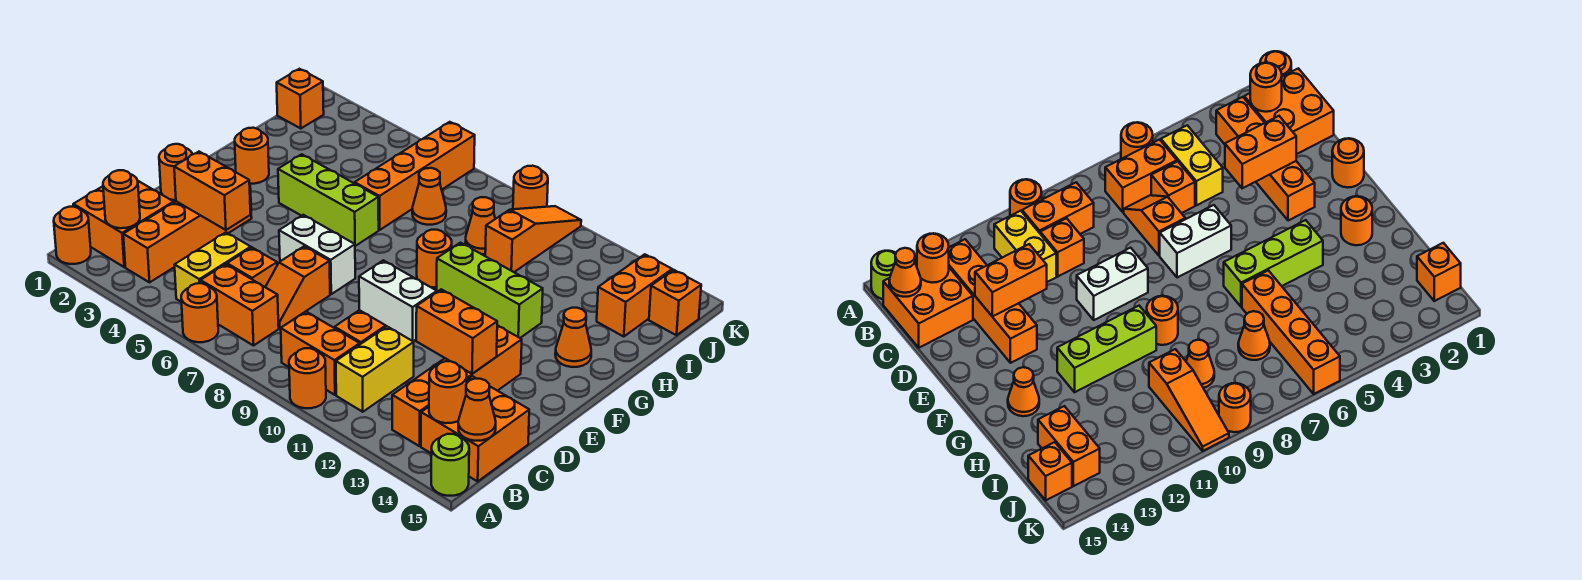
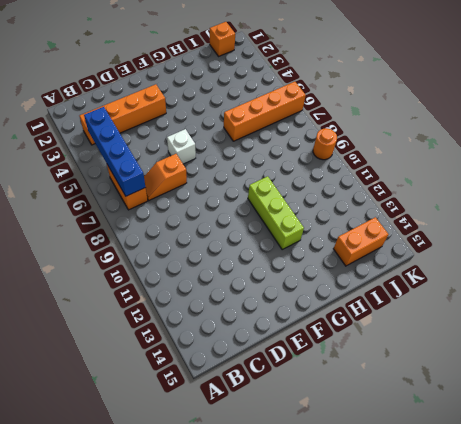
blue brick B4:B7 level 2 -> none
white brick E6 level 1 -> white brick E6:E7 level 1
none -> orange round brick A1 level 1
none -> orange round brick A6 level 1
none -> orange round brick A10 level 1
none -> lime round brick A15 level 1

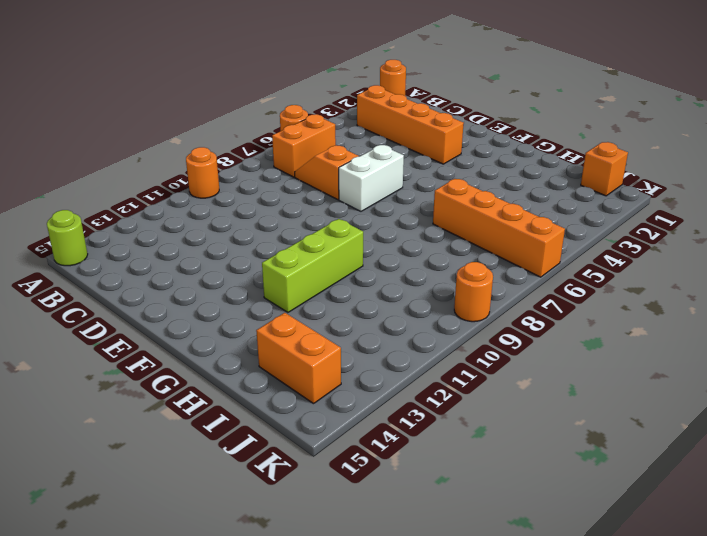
none -> orange brick B1:C2 level 1
none -> yellow brick B5:C5 level 1
none -> orange brick B9:B10 level 1
none -> yellow brick B11:C11 level 1

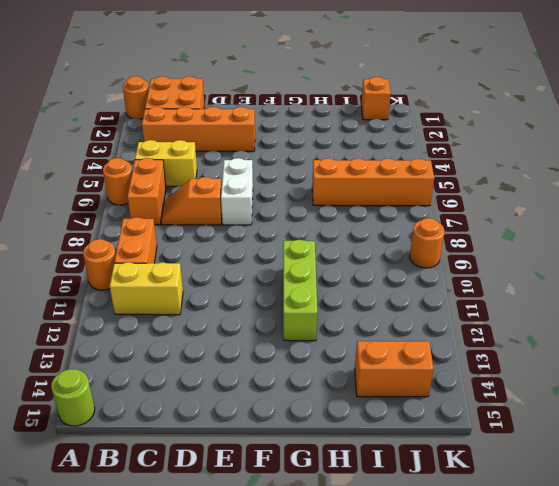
none -> orange brick B13:E13 level 1
none -> orange brick B14:C15 level 1
none -> orange brick C6 level 1
none -> orange brick C10 level 1

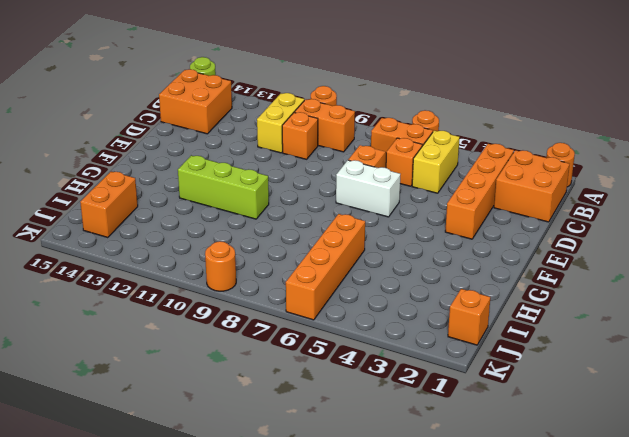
none -> orange brick B13:E13 level 1
none -> orange round brick E1 level 1
none -> white brick E9:E10 level 1
none -> orange round brick G2 level 1

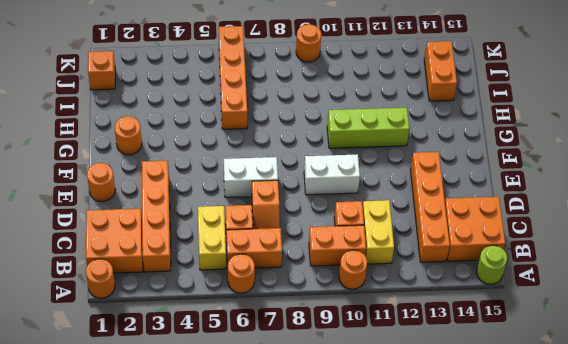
none -> lime brick G4:G6 level 1
none -> orange round brick G9 level 1
none -> orange cone G14 level 1
none -> orange cone I7 level 1

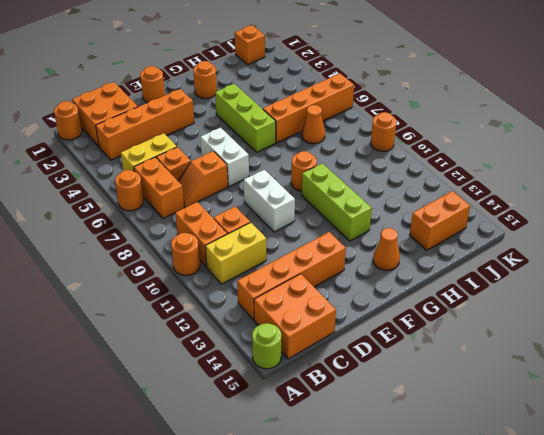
none -> orange cone I9 level 1
none -> orange slope I10:K10 level 1 top I
none -> orange brick J15 level 1
none -> orange round brick B2 level 2

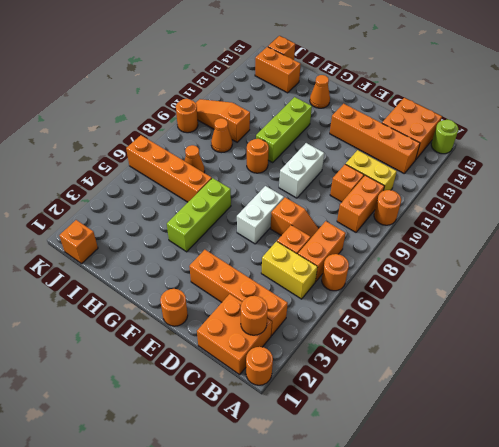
none -> orange round brick G2 level 1
none -> orange round brick B14 level 2
none -> orange cone B15 level 2
none -> orange brick D3:D4 level 2

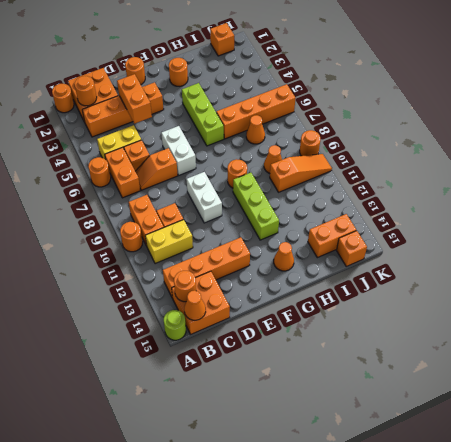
none -> orange brick D12:D13 level 2

